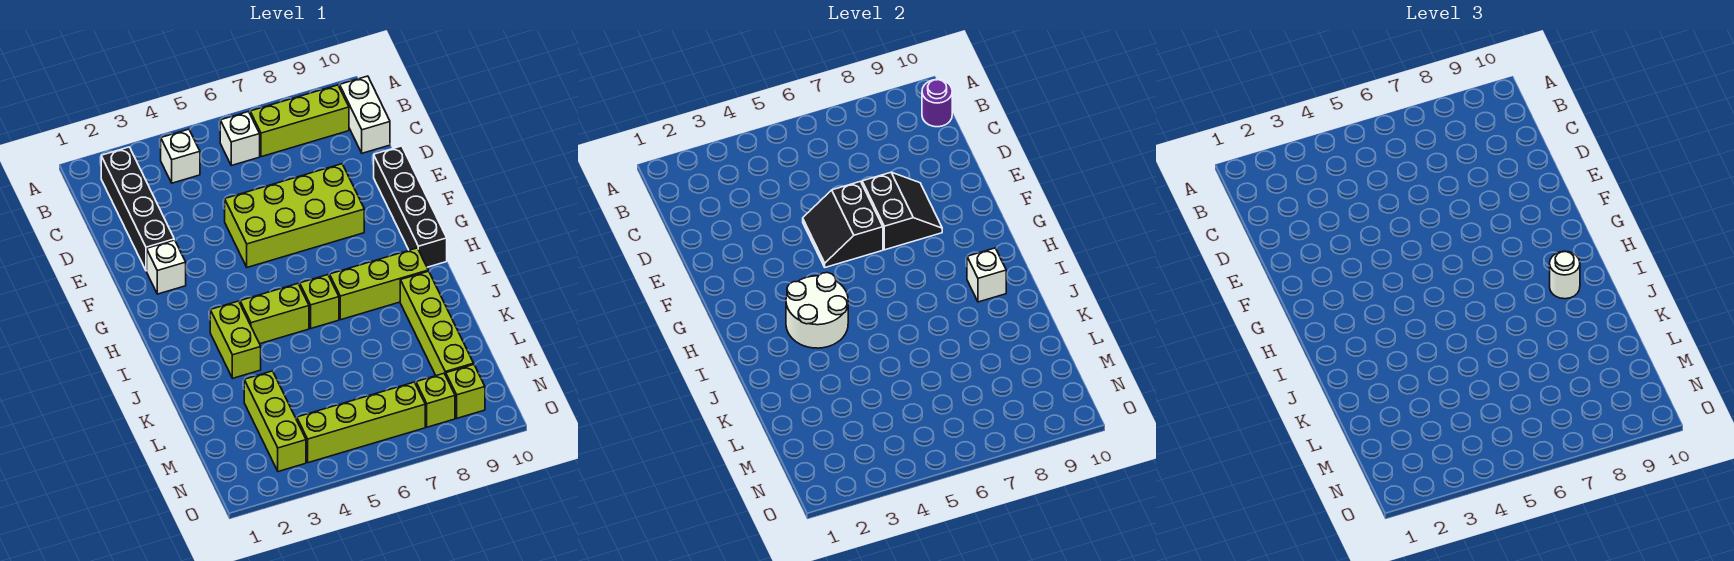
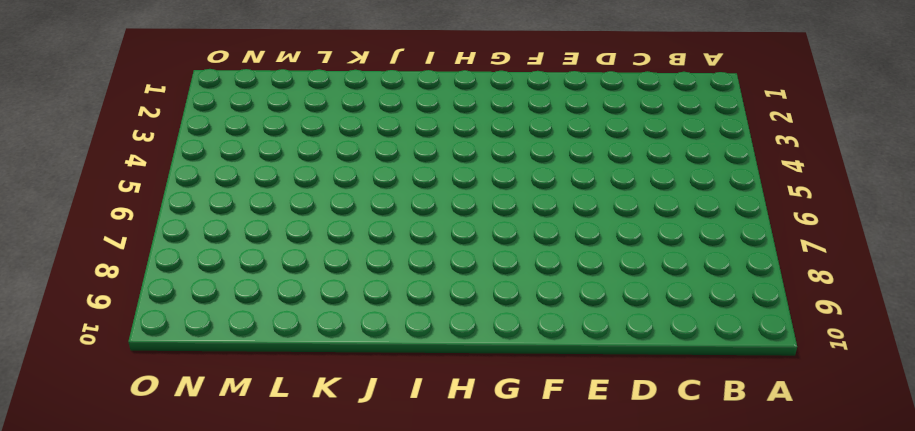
none -> black brick B2:E2 level 1
none -> white brick B4 level 1
none -> white brick B6 level 1

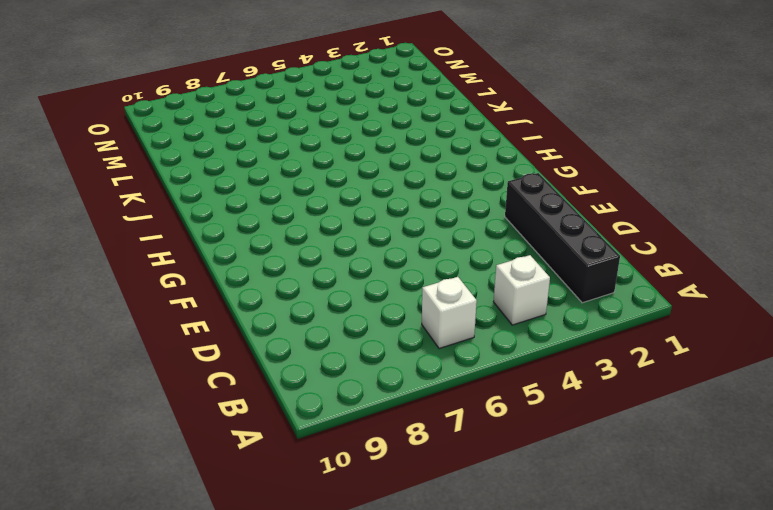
none -> lime brick B7:B9 level 1
none -> white brick B10:C10 level 1
none -> lime brick E5:F8 level 1

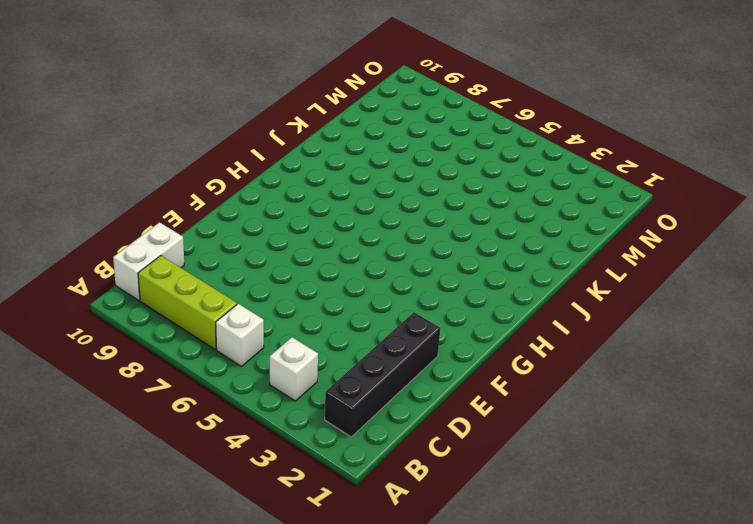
none -> lime brick E5:F8 level 1
none -> black brick E10:H10 level 1
none -> white brick F2 level 1

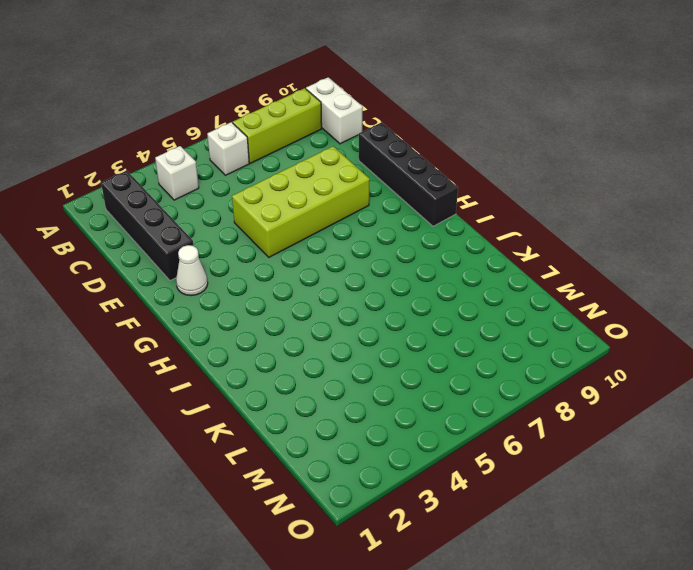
white cone F2 level 1 -> white brick F2 level 1
none -> lime brick I3:J3 level 1
none -> lime brick I4:I5 level 1
none -> lime brick I6 level 1

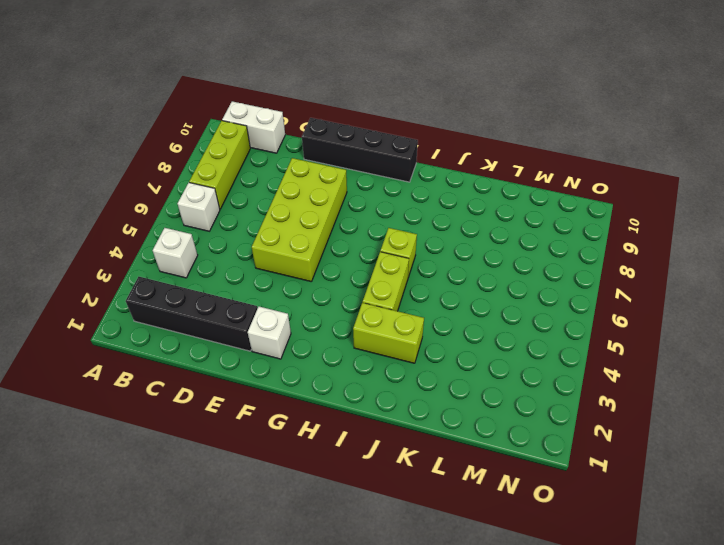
none -> lime brick I7:I9 level 1
none -> lime brick J9:M9 level 1
none -> lime brick L3:N3 level 1

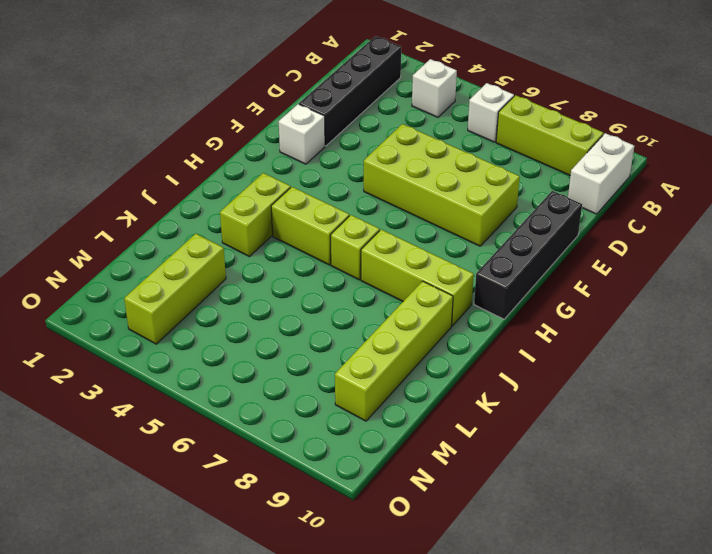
none -> lime brick N4:N7 level 1
none -> lime brick N8 level 1
none -> lime brick N9 level 1

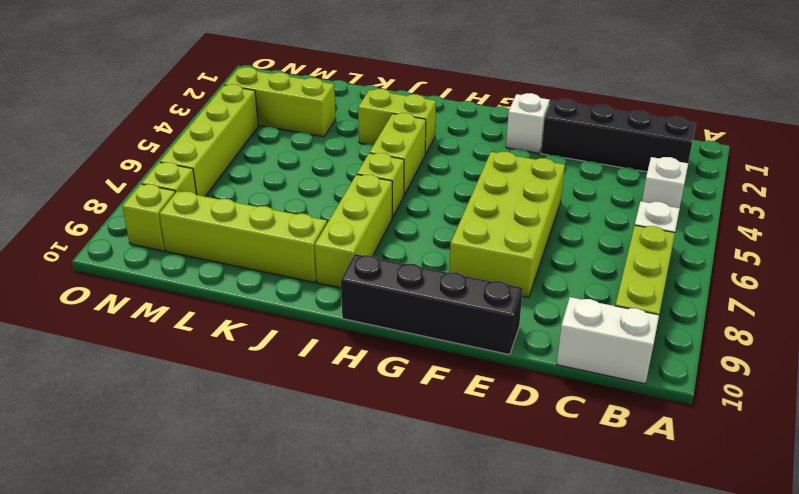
none -> purple round brick B10 level 2
none -> black slope E5:F6 level 2 top 6
none -> black slope E7:F8 level 2 top 7

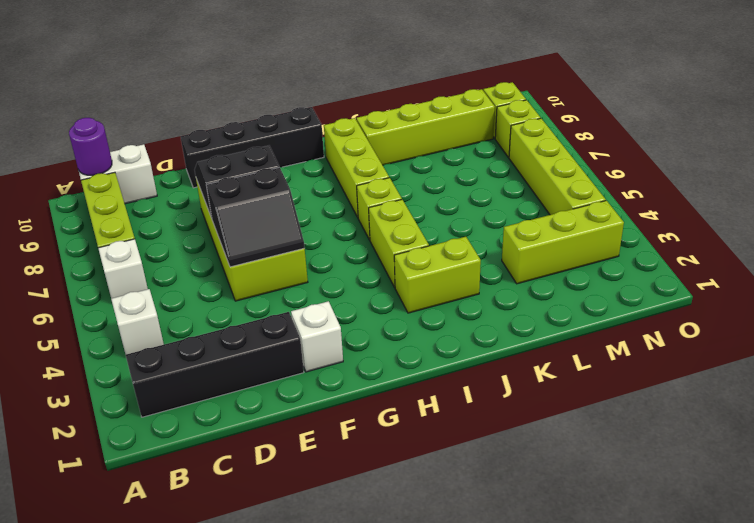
none -> white round brick H3:I4 level 2
none -> white brick I9 level 2
none -> white round brick I9 level 3

